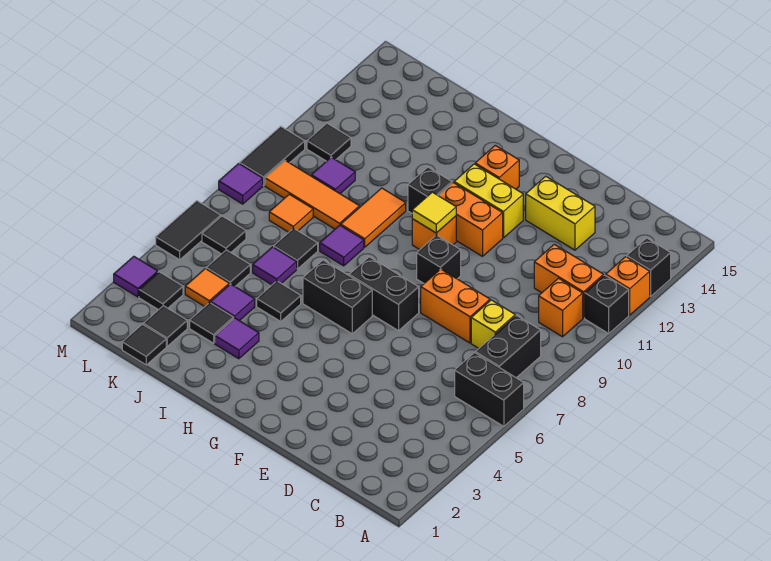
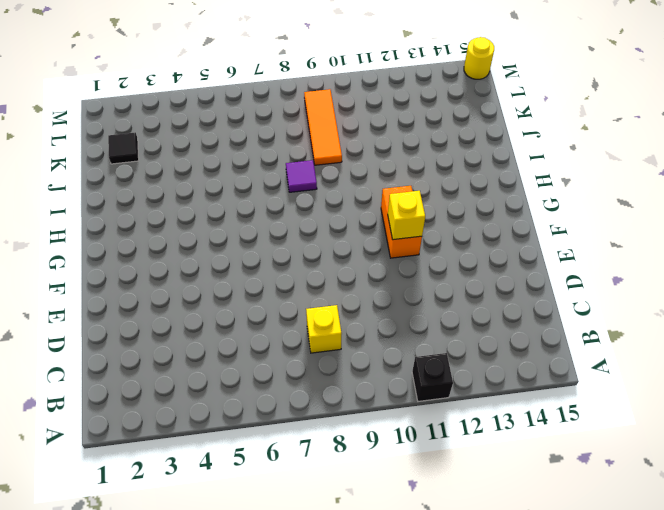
yellow brick F11 level 2 -> none
yellow round brick M15 level 1 -> none
none -> black brick A6:B6 level 1
none -> orange brick A12 level 1
none -> black brick A13 level 1
none -> black brick B7:B8 level 1

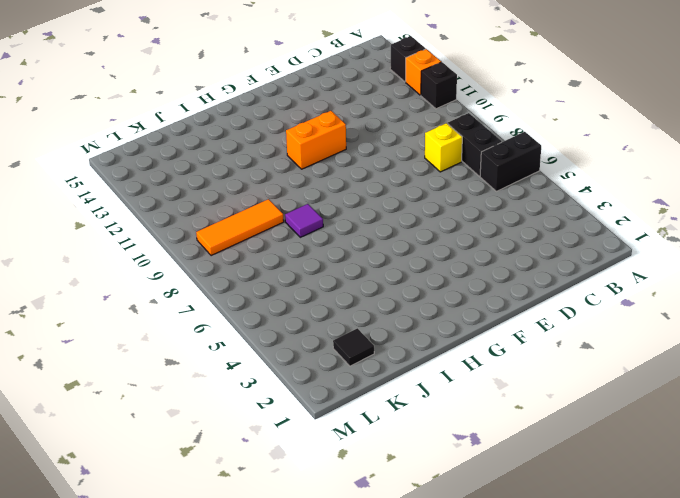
none -> orange brick B10 level 1
none -> orange brick B11:C11 level 1
none -> orange brick D8:E8 level 1
none -> yellow brick D13:E13 level 1

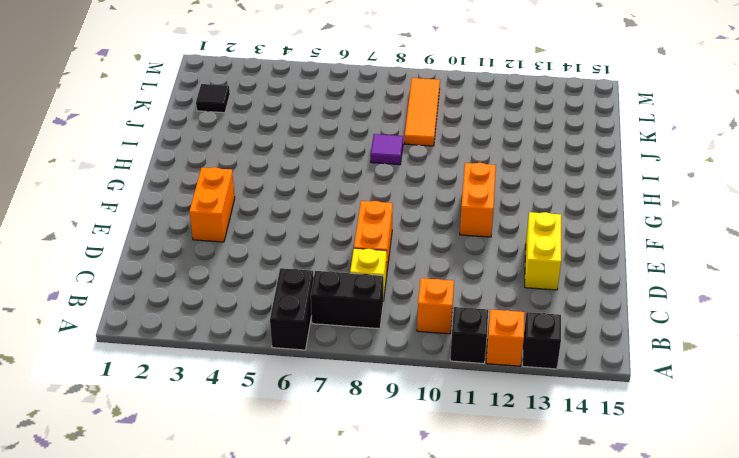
orange brick E3:F3 level 1 -> orange brick B11:C11 level 1
none -> black brick F7:G7 level 1
none -> black brick F9 level 1
none -> yellow brick F12:G12 level 1
none -> black brick G6:H6 level 1

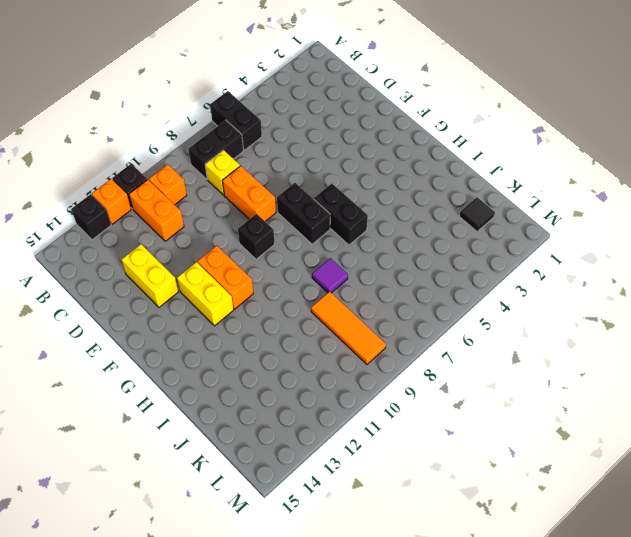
none -> orange brick G10 level 1
none -> orange brick G13 level 1
none -> black brick H11 level 1
none -> purple tile I3 level 1

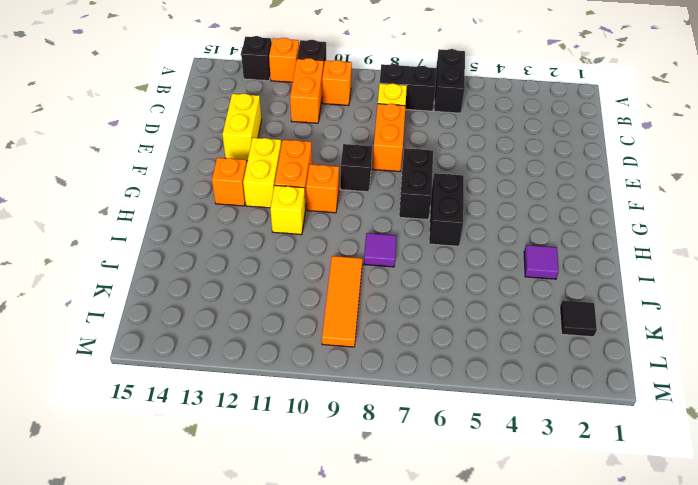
yellow brick H11 level 1 -> black brick H11 level 1
none -> black tile I5 level 1
none -> orange tile I9:I10 level 1
none -> black tile J3 level 1
none -> purple tile J4 level 1

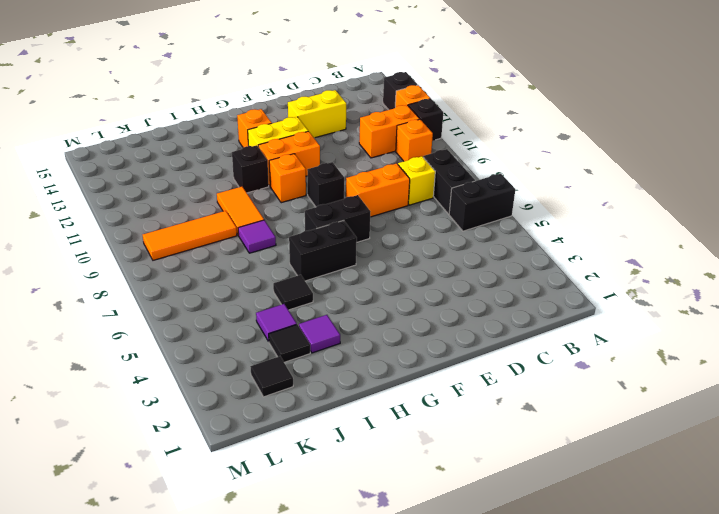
none -> purple tile J6 level 1
none -> black tile J7 level 1
none -> black tile K1 level 1
none -> orange tile K4 level 1

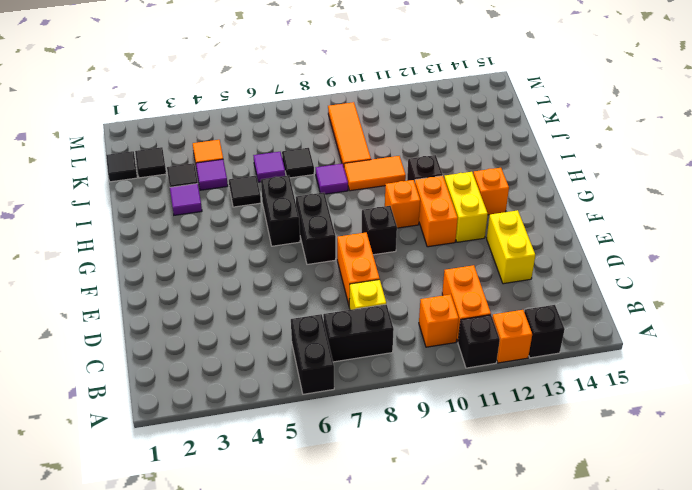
none -> black tile K5 level 1
none -> orange tile K8 level 1
none -> purple tile K10 level 1
none -> black tile L3 level 1

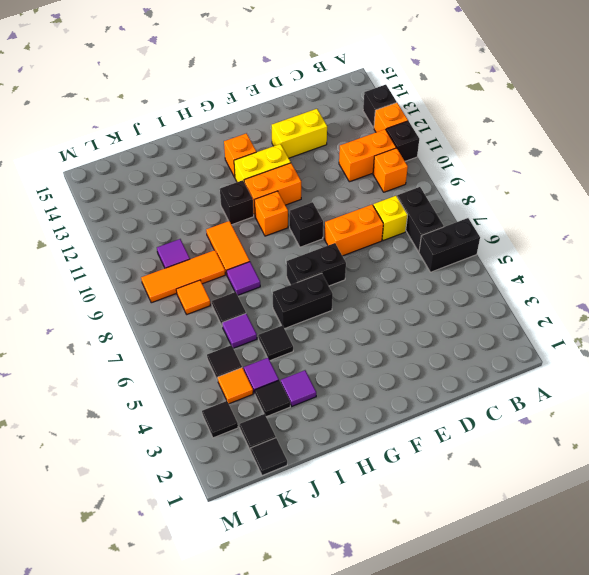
none -> black tile L6 level 1
none -> black tile L11 level 1
none -> purple tile M3 level 1
none -> black tile M5:M6 level 1

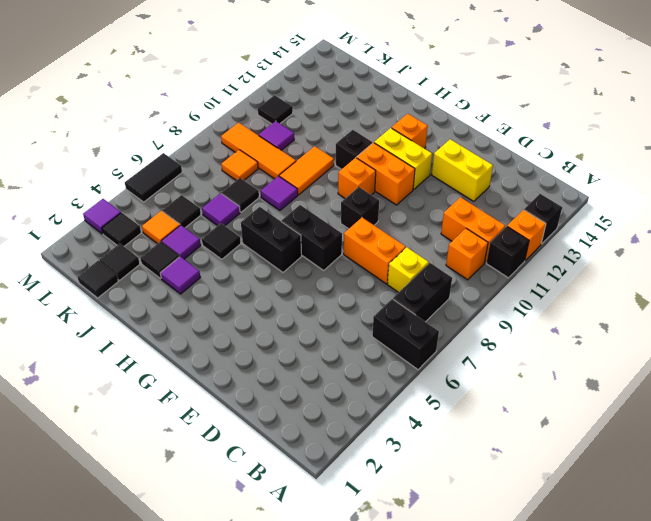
none -> black tile L6 level 1
none -> purple tile M8 level 1
none -> black tile M9:M10 level 1
none -> yellow tile G10 level 2

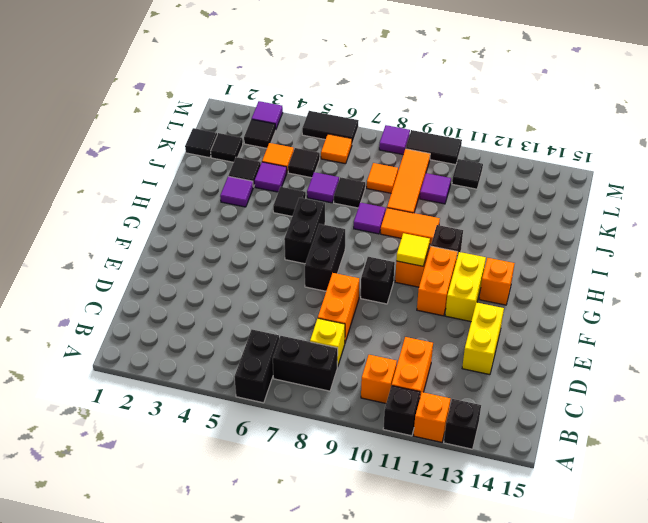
orange tile L6 level 1 -> black tile L6 level 1

